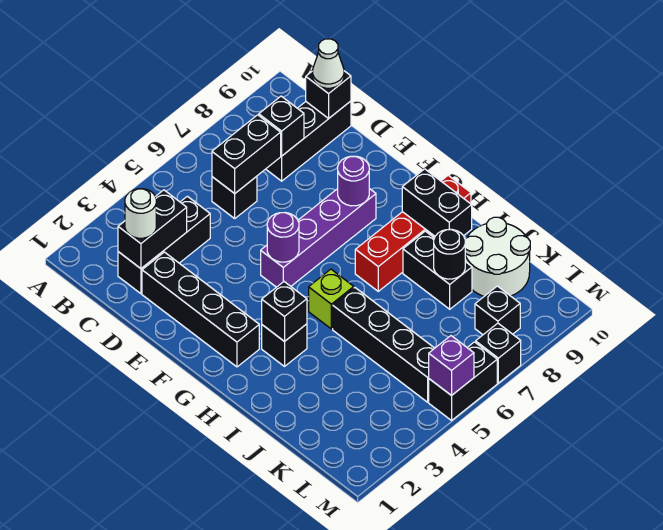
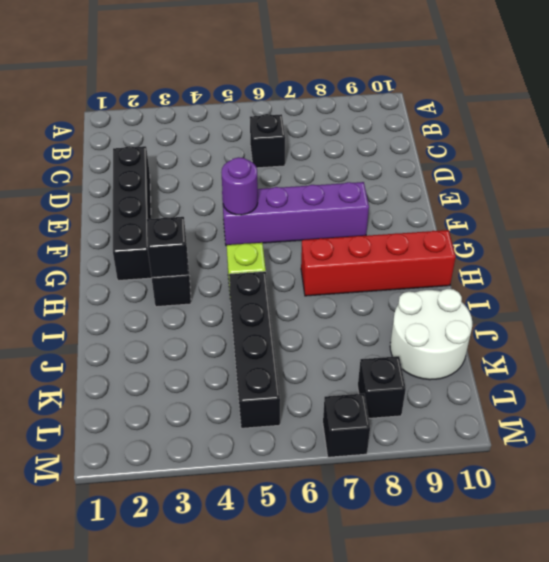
none -> black brick C2:C4 level 1
none -> black brick C8:C10 level 1
none -> black brick I8:J8 level 1

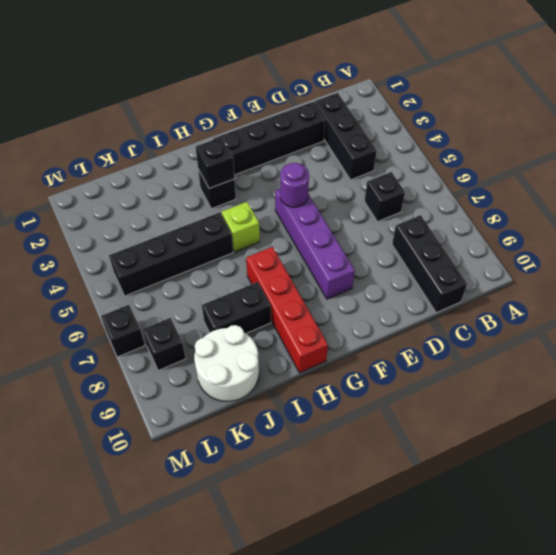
none -> black brick M5:M6 level 1
none -> black brick C2:C3 level 2
none -> black brick C6:C7 level 2

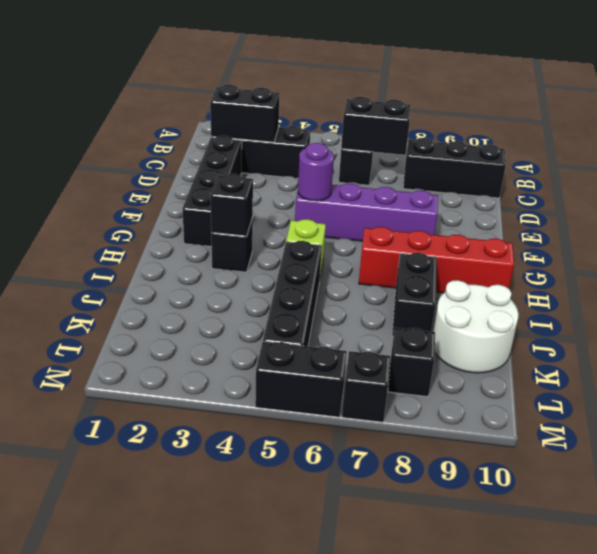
none -> black brick C8 level 2
none -> black brick C10 level 2
none -> purple round brick F8 level 2

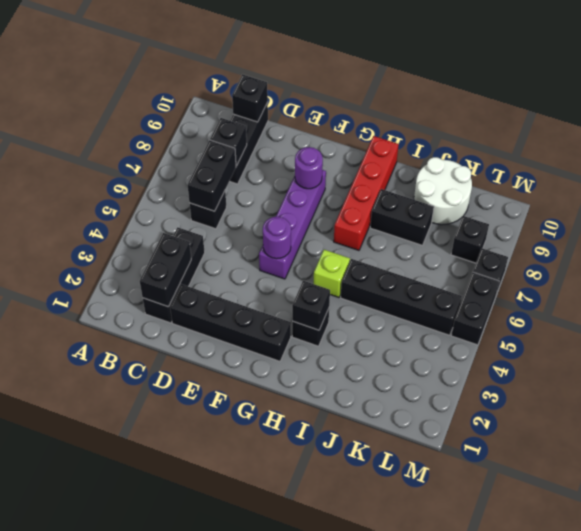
none -> black brick H9:I9 level 2
none -> black round brick J8 level 2
none -> purple brick M5 level 2

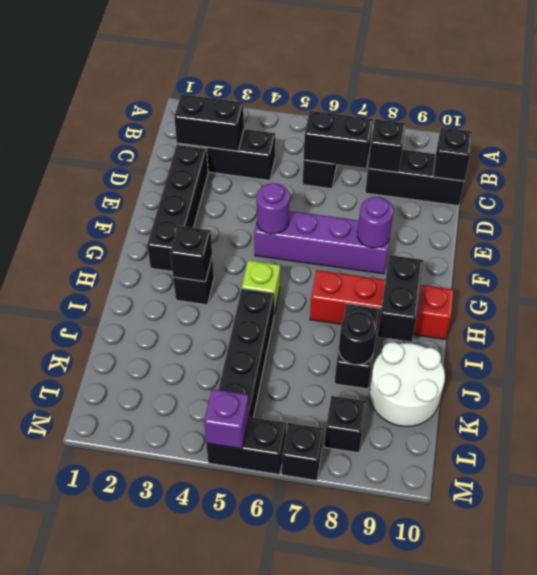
none -> white round brick C2 level 3
none -> white cone C10 level 3

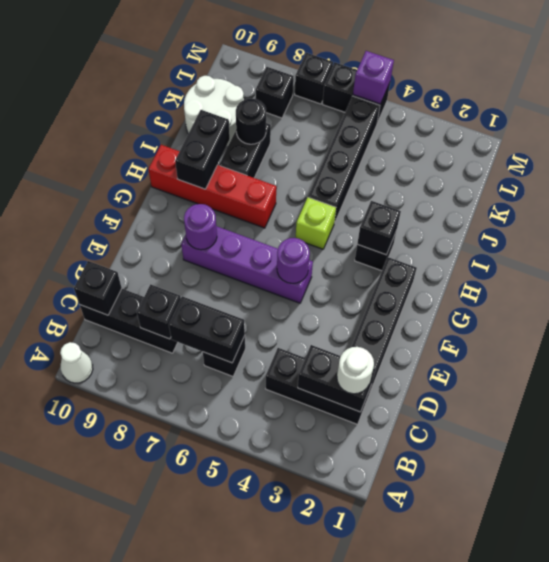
white cone A10 level 1 -> white cone C10 level 3

